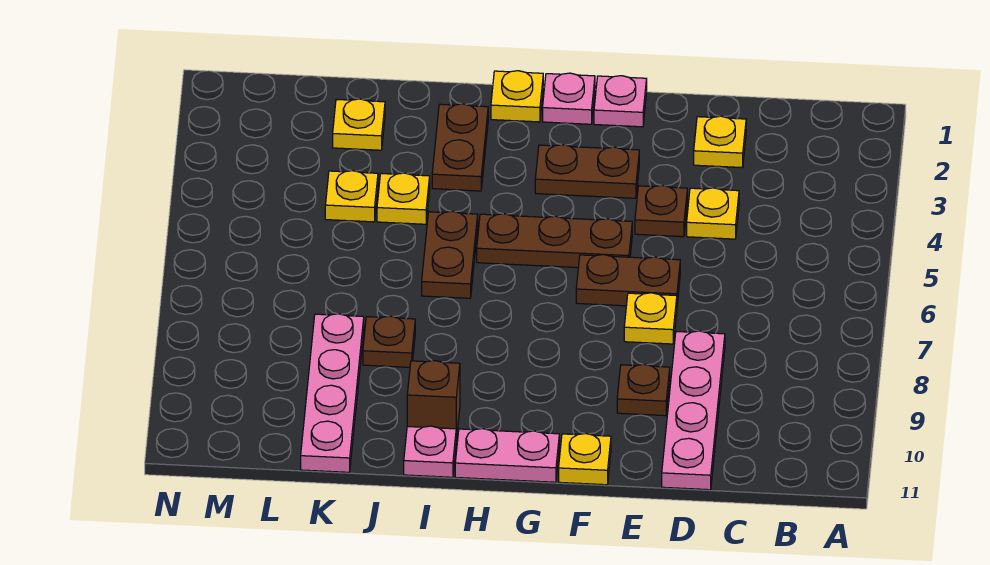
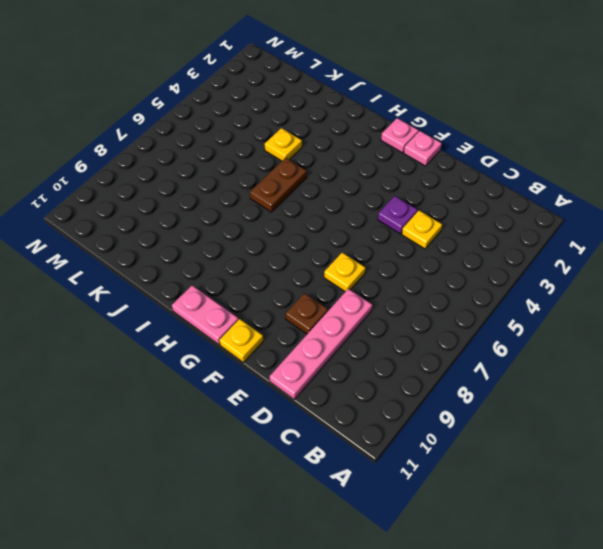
purple plate E4 level 1 -> brown plate E4 level 1
none -> yellow plate D2 level 1
none -> brown plate E6:F6 level 1
none -> brown plate F3:G3 level 1

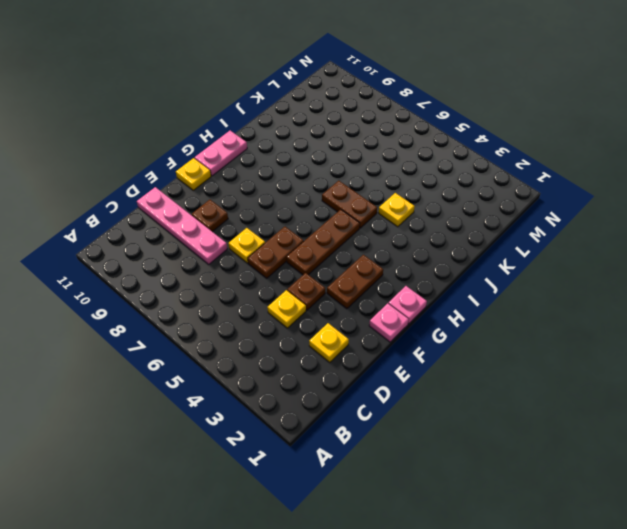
none -> yellow plate H1 level 1
none -> brown plate I2:I3 level 1
none -> brown brick I10 level 1

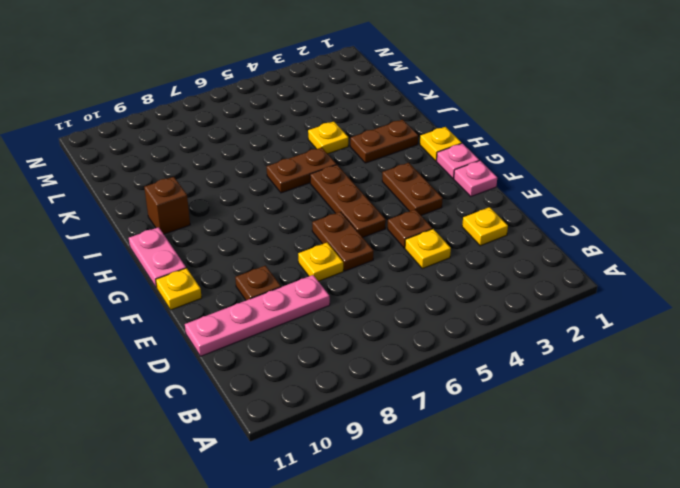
none -> pink plate I11 level 1
none -> brown plate J8 level 1
none -> yellow plate K2 level 1

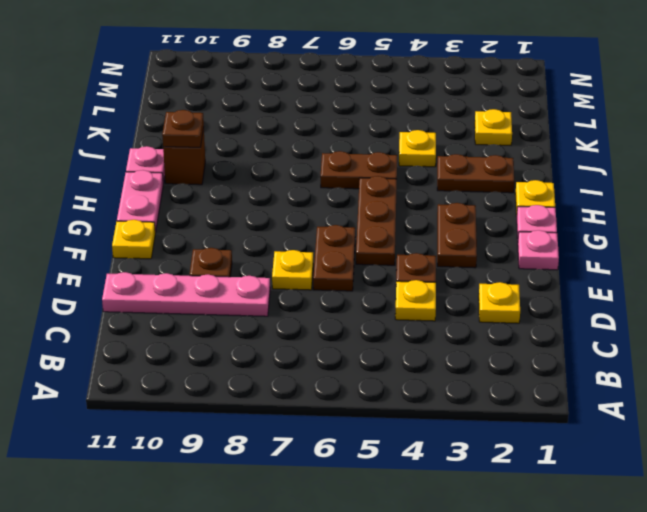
brown plate I10 level 2 -> brown plate J8 level 1
none -> yellow plate K4 level 1
none -> pink plate K8:K11 level 1

